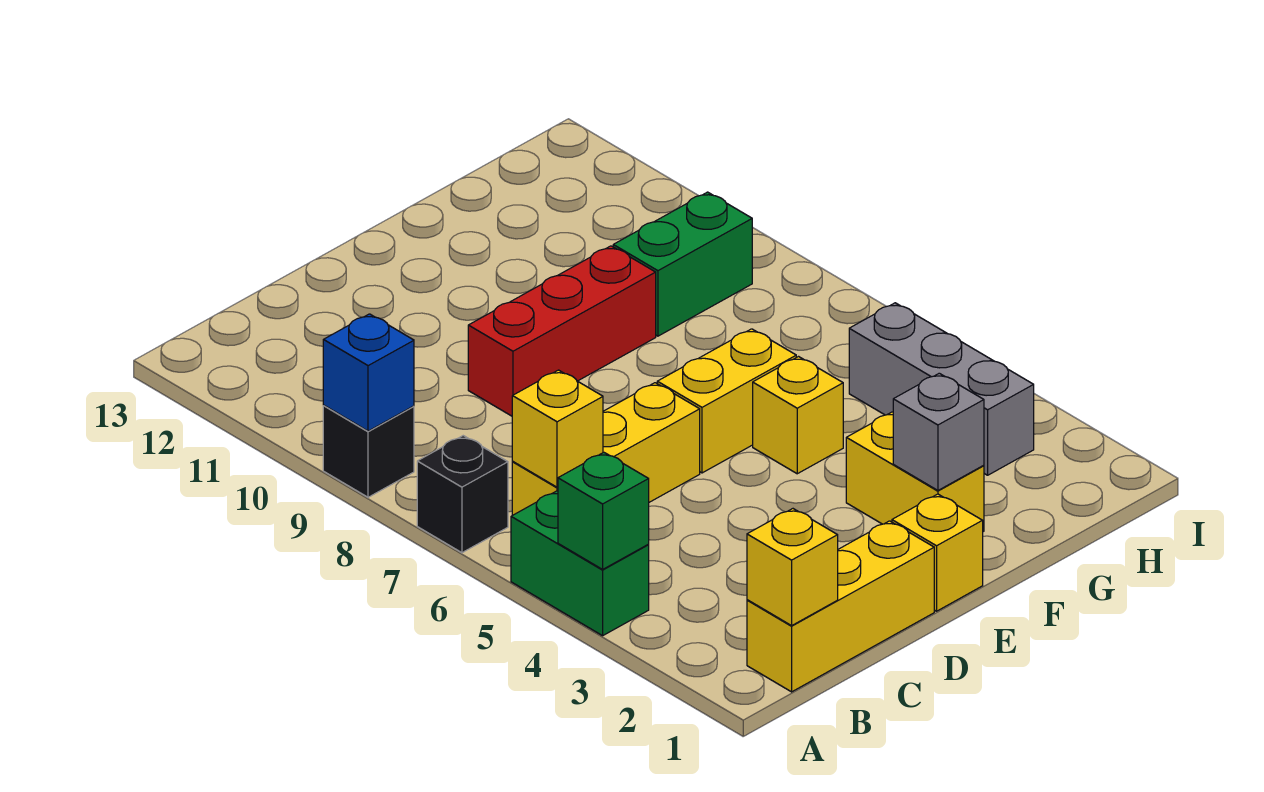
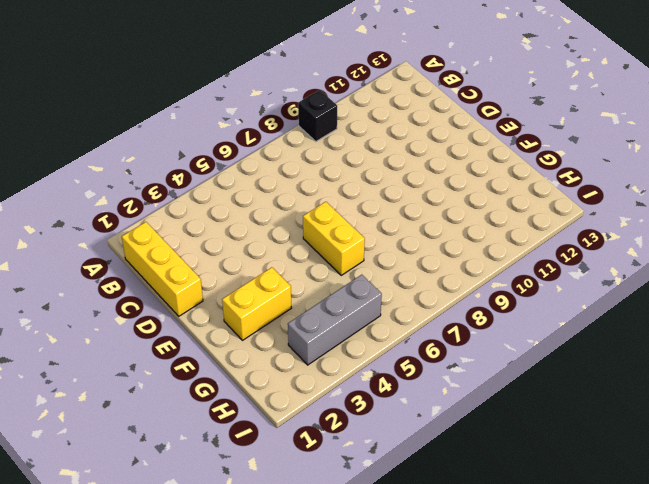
none -> green brick A4:A5 level 1
none -> black brick A7 level 1
none -> yellow brick B6:D6 level 1

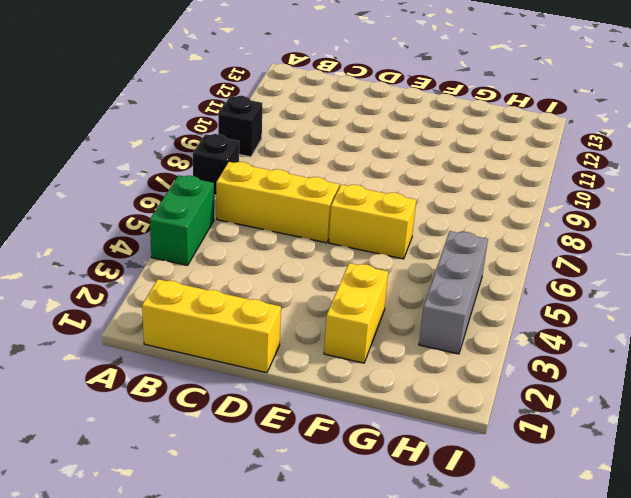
none -> red brick D9:F9 level 1
none -> yellow brick E1 level 1
none -> yellow brick F5 level 1

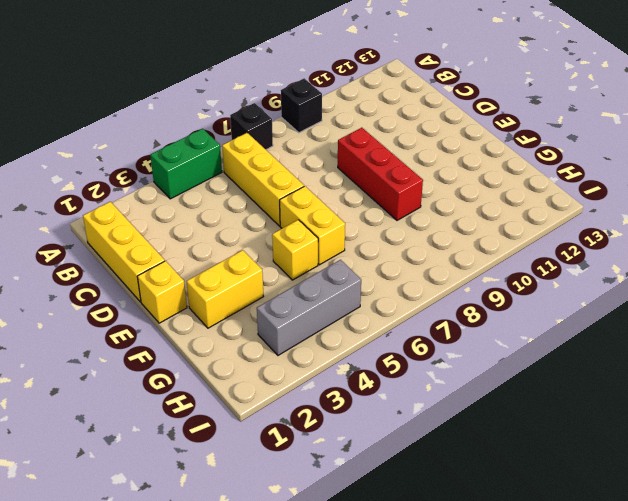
none -> green brick G9:H9 level 1
none -> green brick A4 level 2
none -> blue brick A9 level 2

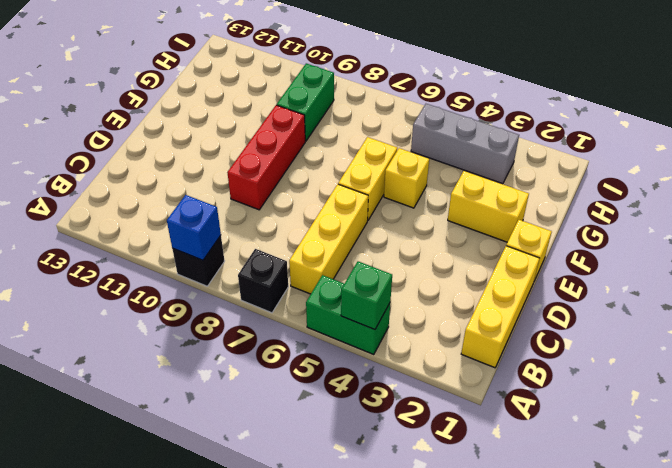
none -> yellow brick B1 level 2
none -> yellow brick B6 level 2
none -> grey brick F2 level 2

